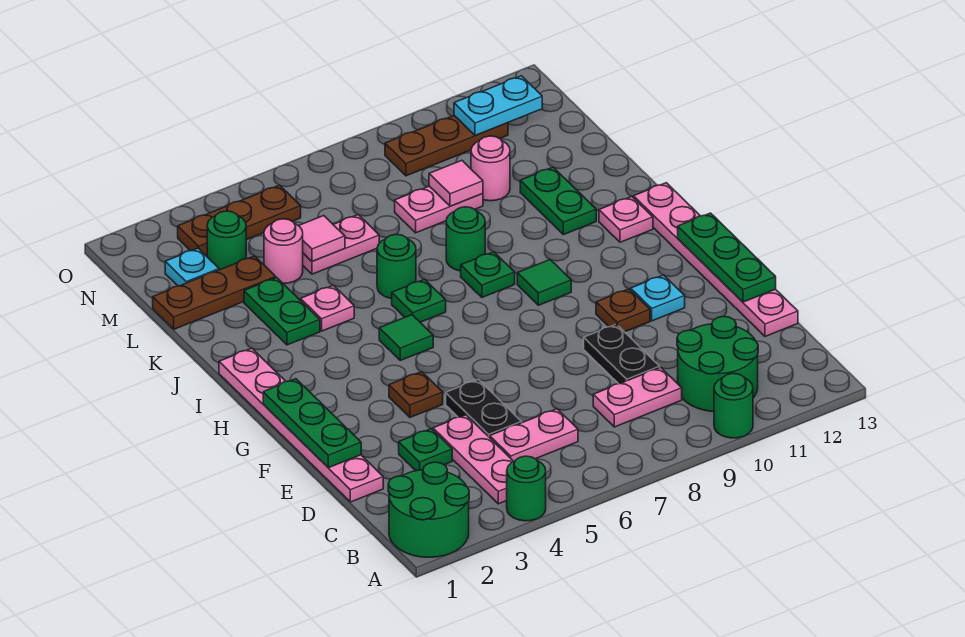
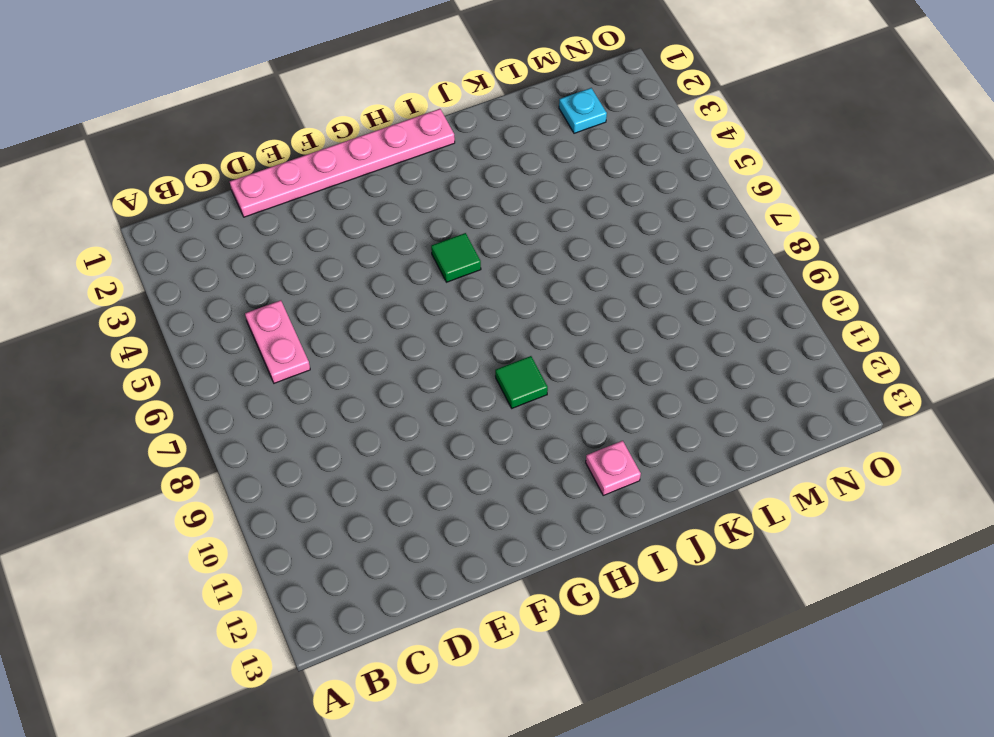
none -> green round brick A1:B2 level 1
none -> green round brick A4 level 1
none -> green round brick A10 level 1
none -> pink plate B4:D4 level 1

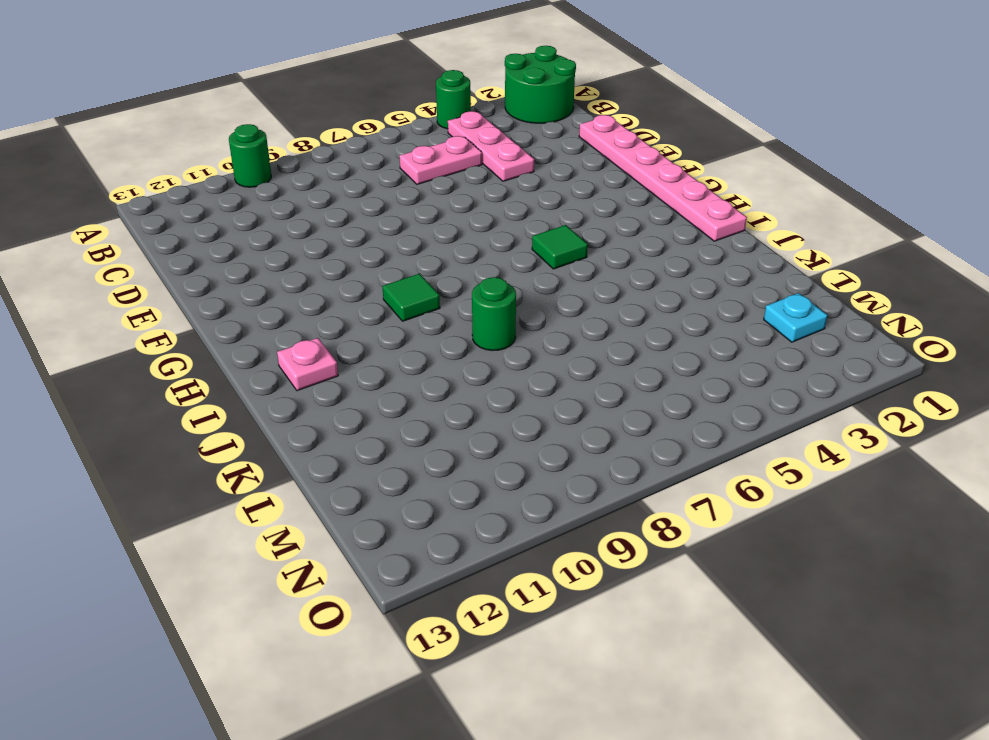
none -> green round brick B10:C11 level 1
none -> pink plate C8:C9 level 1
none -> green plate D3 level 1
none -> black plate D5:E5 level 1

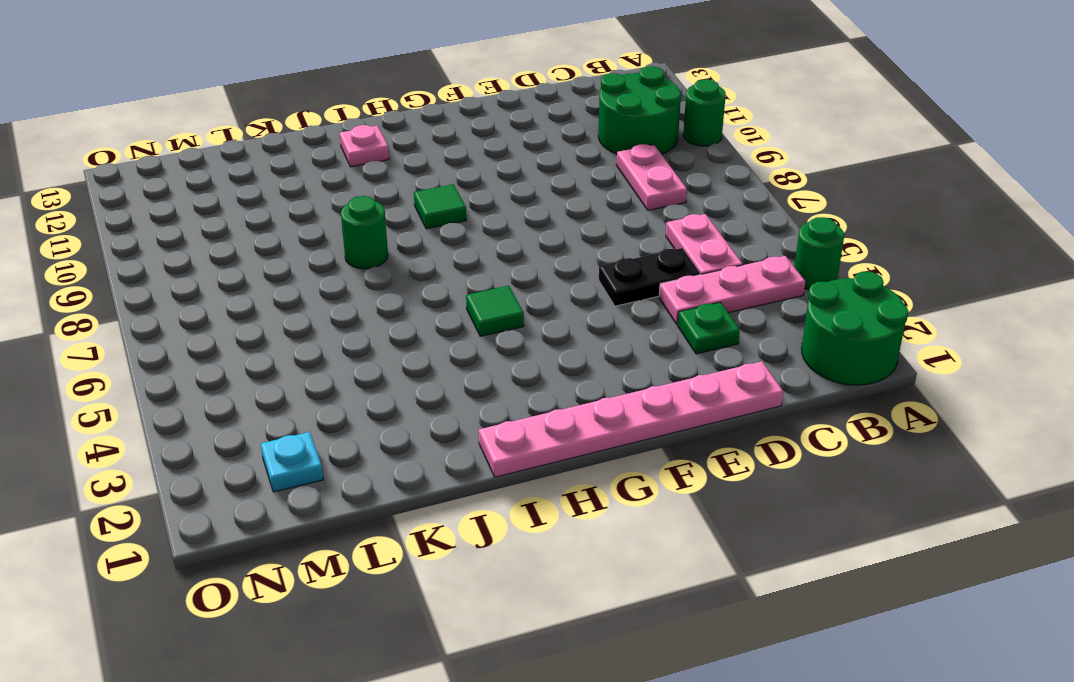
none -> black plate D9:E9 level 1
none -> pink plate D13:I13 level 1
none -> brown plate F4 level 1
none -> brown plate F10 level 1

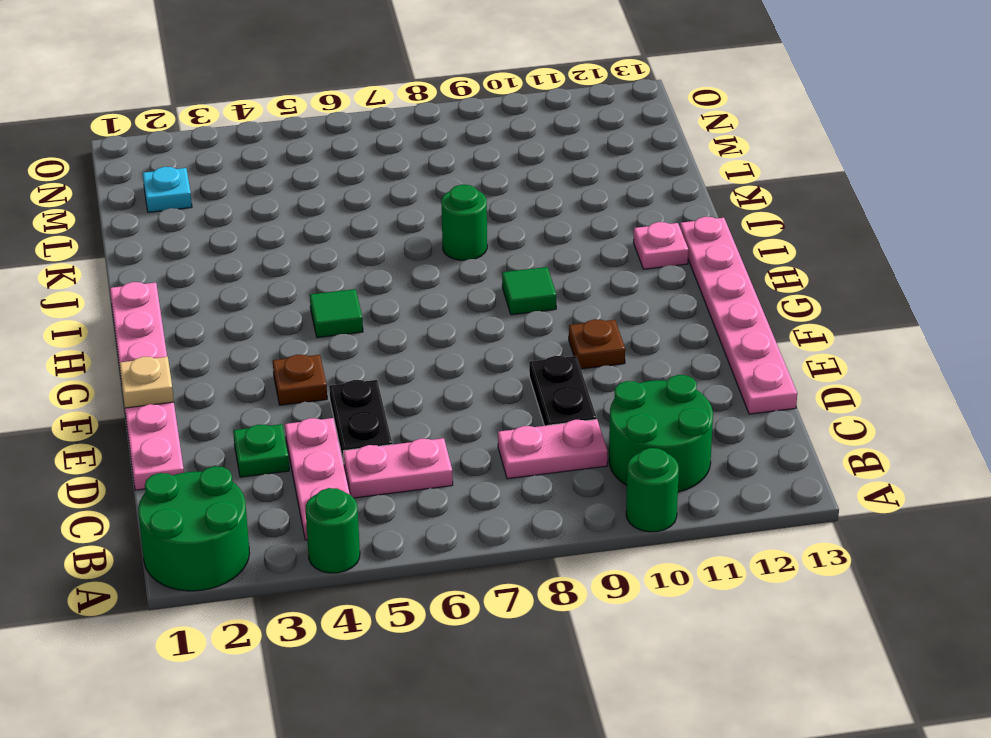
tan plate F1 level 2 -> green plate E1:G1 level 2
none -> cyan plate F11 level 1
none -> green plate I6 level 1
none -> green plate I8 level 1
none -> green plate J3:K3 level 1

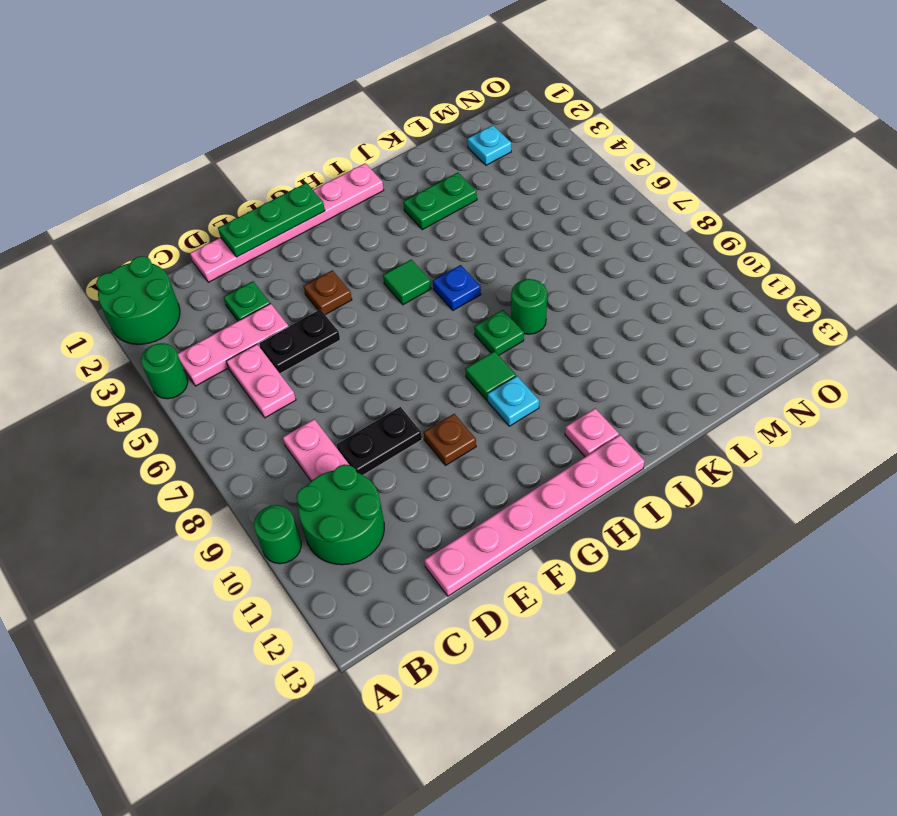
cyan plate H10 level 1 -> cyan plate F11 level 1
blue plate I6 level 1 -> green plate I6 level 1
none -> pink plate J4 level 1
none -> green round brick J6 level 1
none -> green plate J11:K11 level 1
none -> brown plate L1:L3 level 1

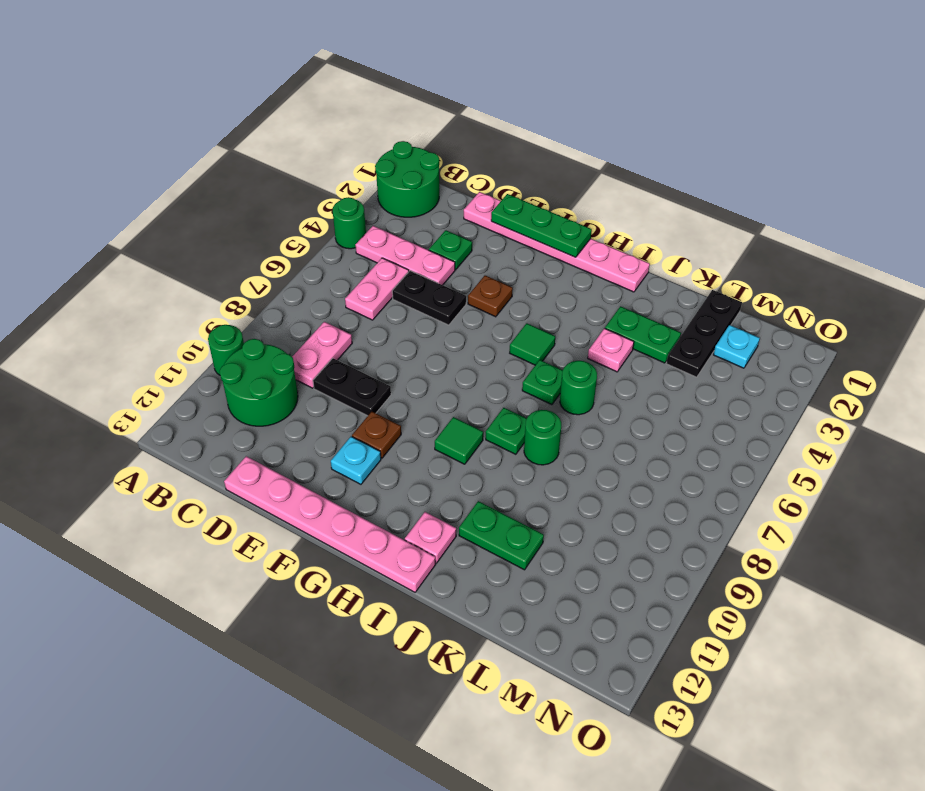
black plate L1:L3 level 1 -> brown plate L1:L3 level 1
none -> pink round brick L4 level 1
none -> pink plate L5:L6 level 1
none -> pink plate L8:L9 level 1
none -> pink round brick L10 level 1

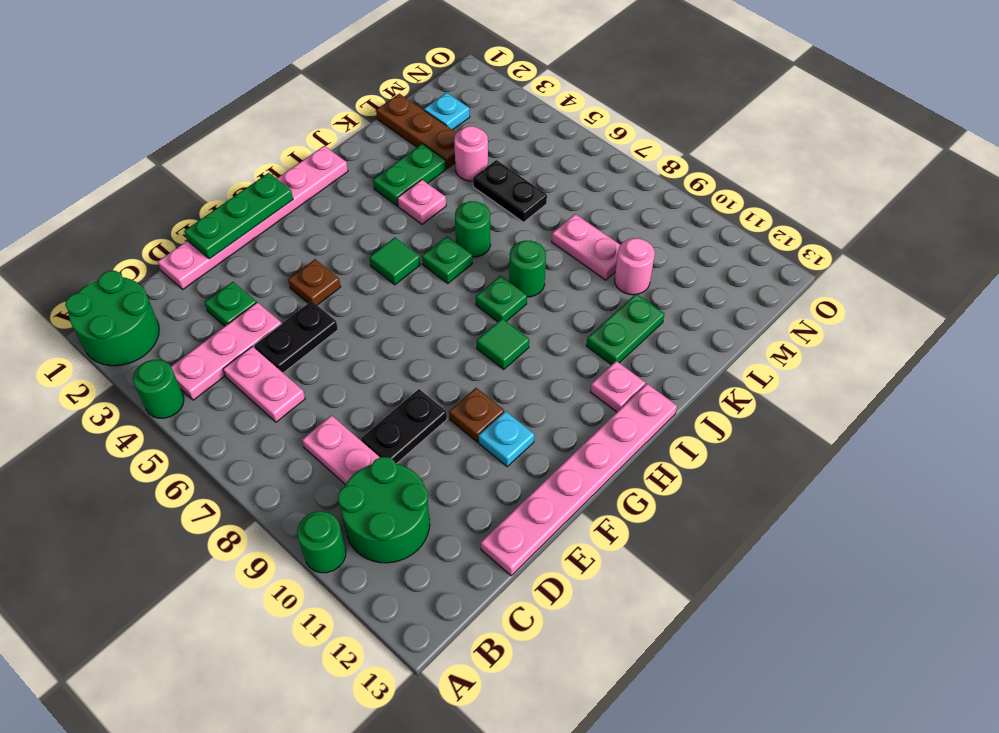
black plate L5:L6 level 1 -> pink plate L5:L6 level 1
none -> green round brick M3 level 1
none -> brown plate N3:N5 level 1
none -> brown plate N9:N11 level 1
none -> green plate E13:G13 level 2

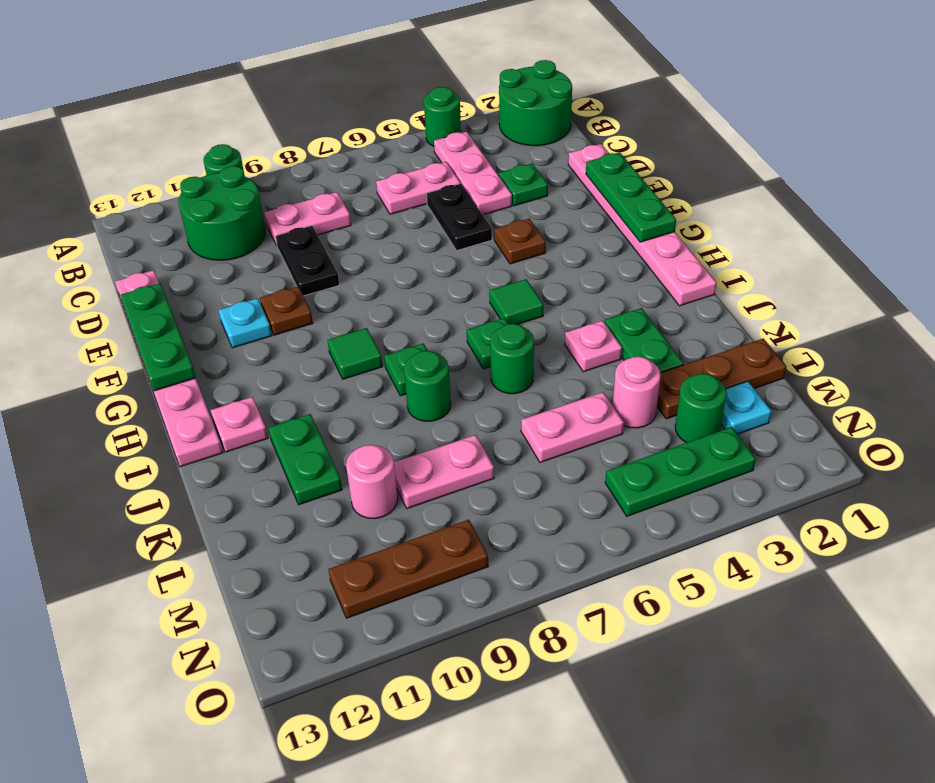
green plate N3:N5 level 1 -> brown plate N3:N5 level 1
none -> pink tile L5 level 2
none -> pink tile L9 level 2
none -> cyan plate N11:N12 level 2

